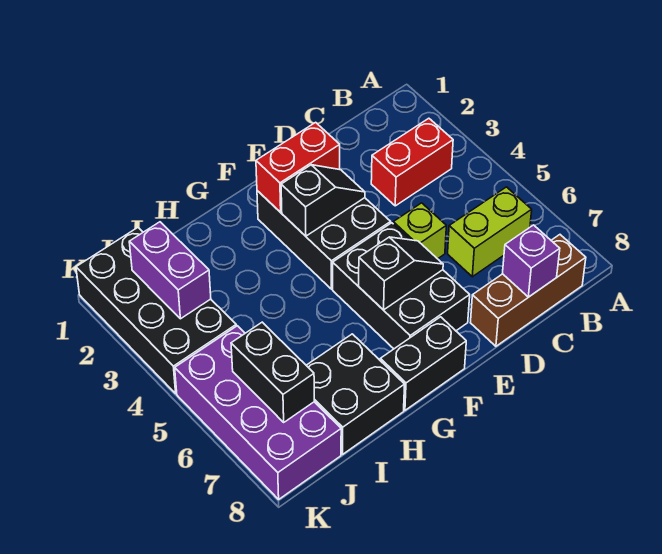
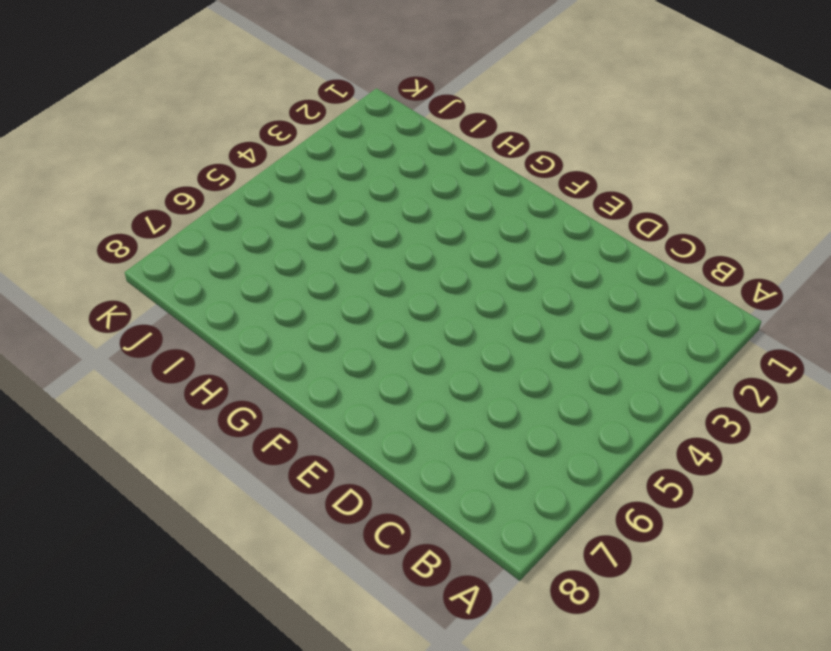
none -> red brick B3:C3 level 1
none -> lime brick B6:C6 level 1
none -> brown brick B8:D8 level 1

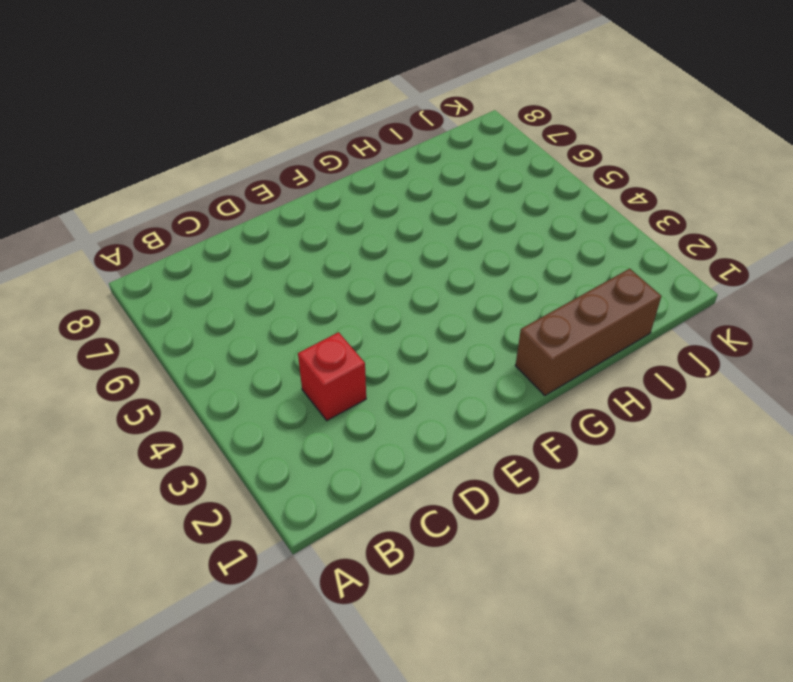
red brick C3 level 1 -> red brick B3:C3 level 1
brown brick G1:I1 level 1 -> brown brick B8:D8 level 1
none -> lime brick B6:C6 level 1
none -> lime brick D5 level 1
none -> black brick E2:F4 level 1

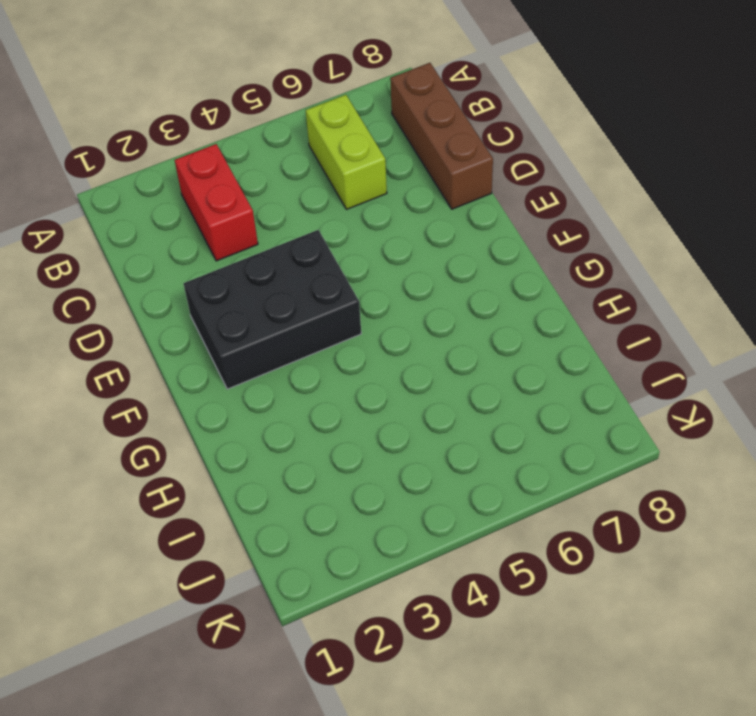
none -> lime brick D5 level 1
none -> black brick E5:F7 level 1
none -> black brick F8:G8 level 1

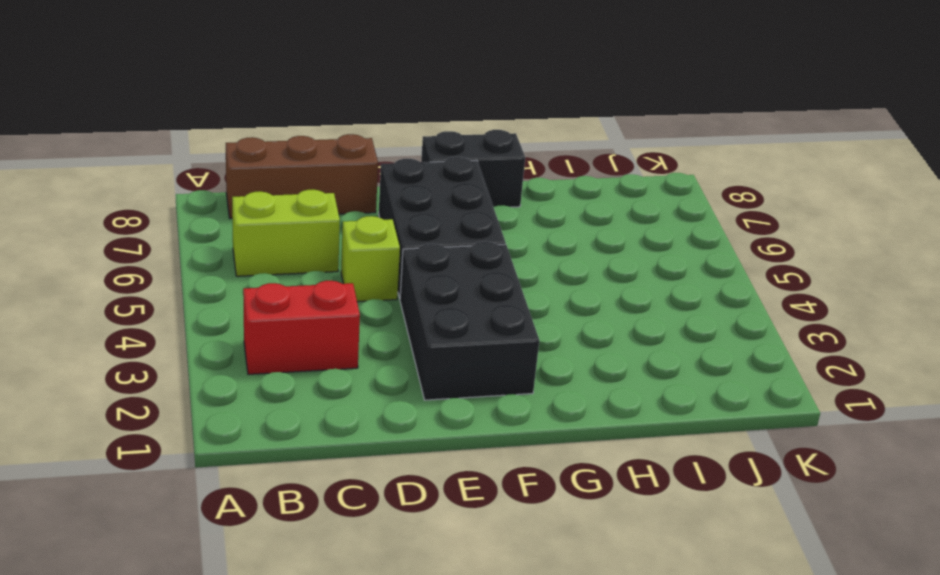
none -> black brick H7:I8 level 1
none -> black brick J1:K4 level 1
none -> purple brick J5:K8 level 1

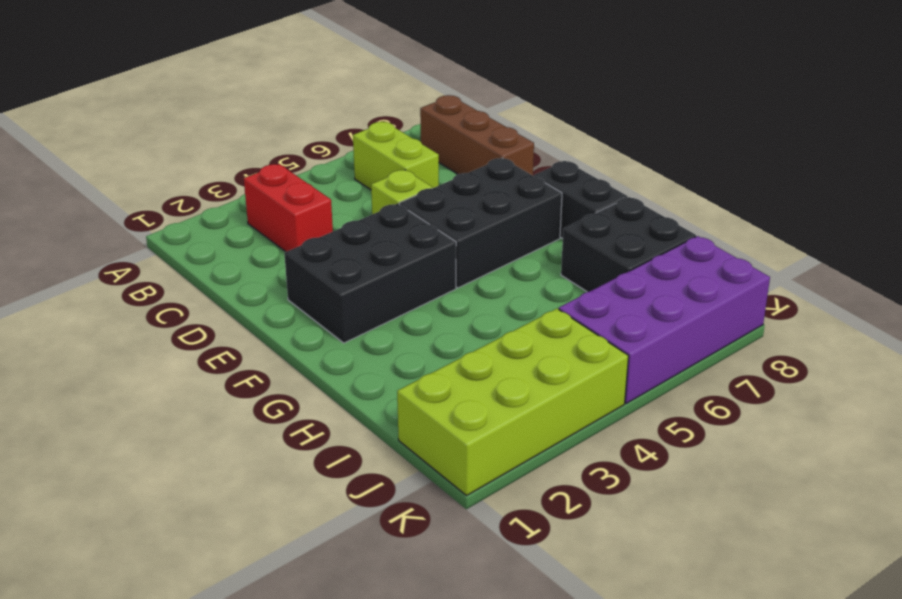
lime brick J1:K4 level 1 -> black brick J1:K4 level 1
none -> purple brick C8 level 2
none -> red brick E2:F2 level 2
none -> black slope E3:F3 level 2 top F

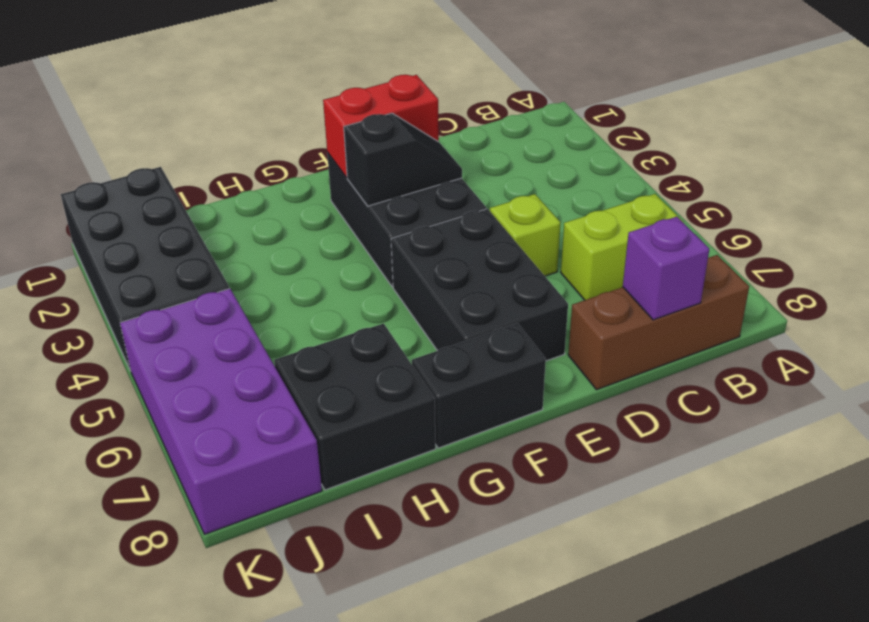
none -> red brick B3:C3 level 1
none -> black slope E6:F6 level 2 top F
none -> purple brick J2:J3 level 2

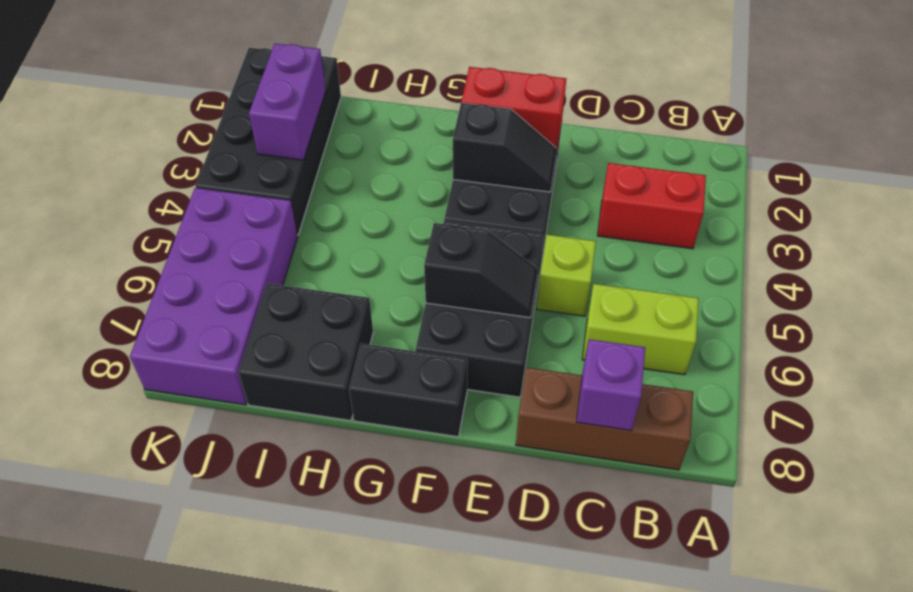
none -> black brick J6:J7 level 2

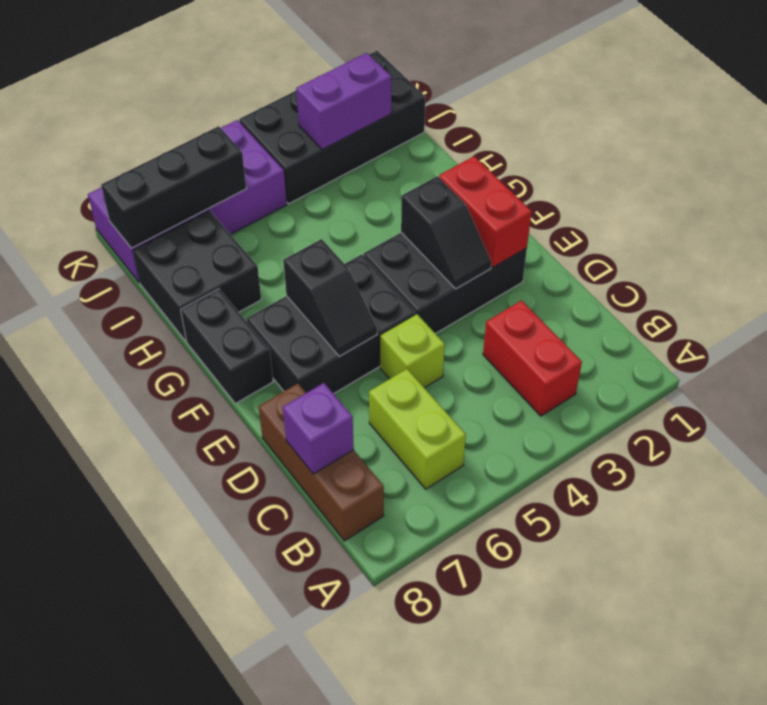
black brick J6:J8 level 2 -> black brick J6:J7 level 2

